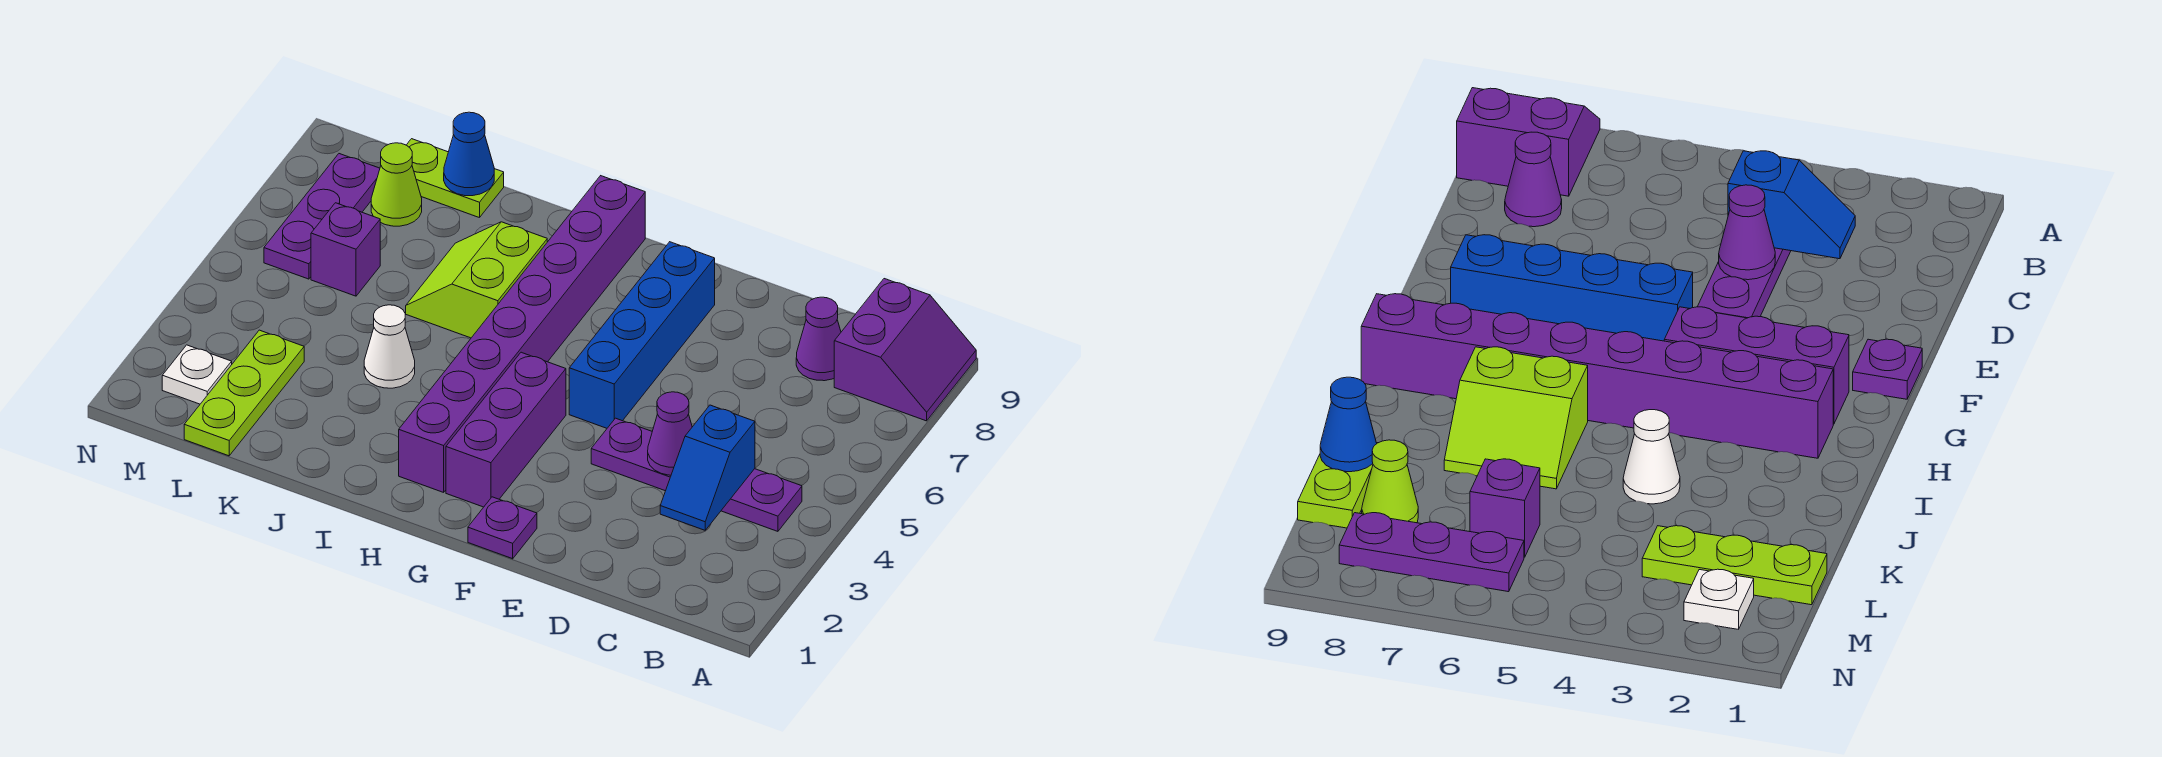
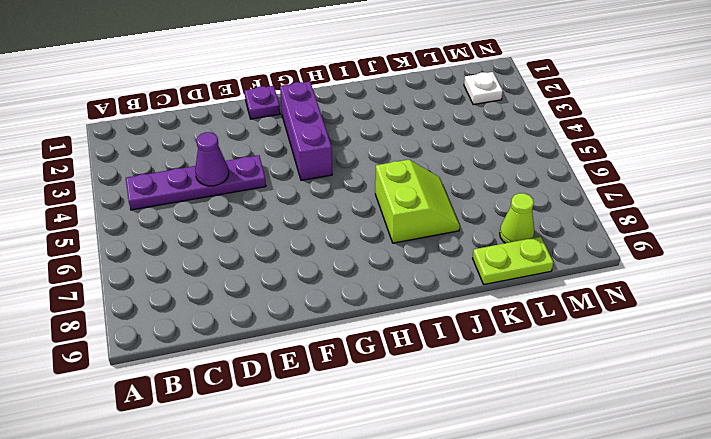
none -> purple slope A8:B9 level 1 top B
none -> purple cone C8 level 1
none -> blue brick F5:F8 level 1

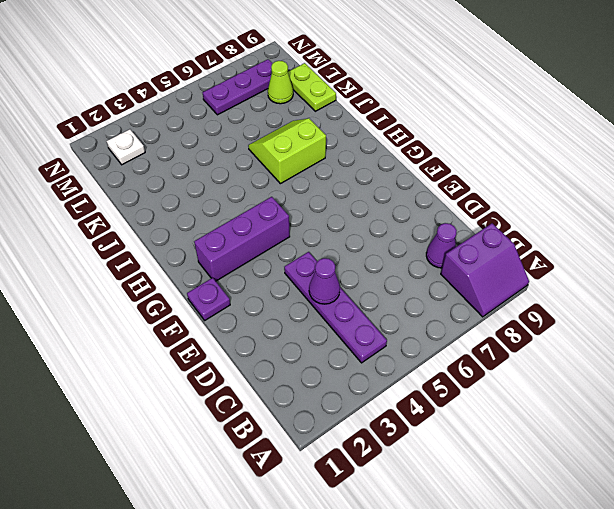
none -> blue brick F5:F8 level 1
none -> purple brick H2:H9 level 1
none -> white cone J4 level 1

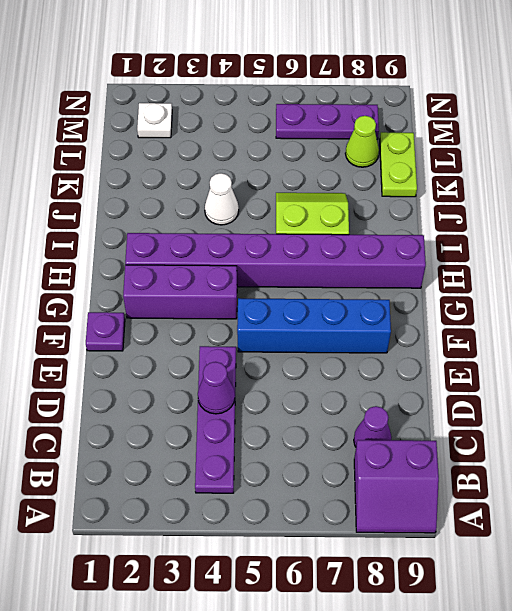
none -> lime plate L1:L3 level 1
none -> purple brick L6 level 1
none -> blue slope C3:C4 level 2 top 4

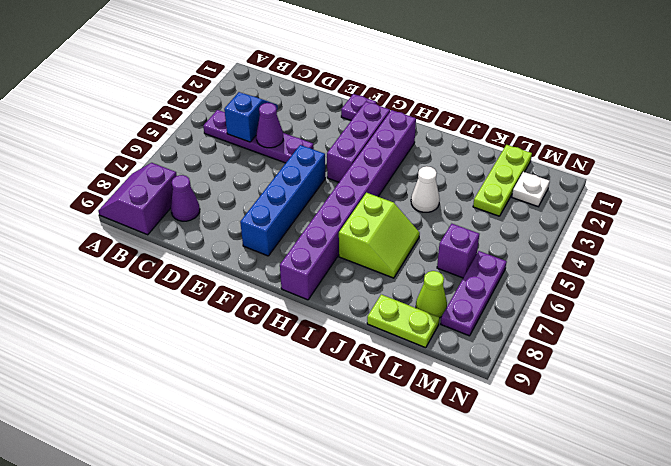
none -> blue cone K9 level 2

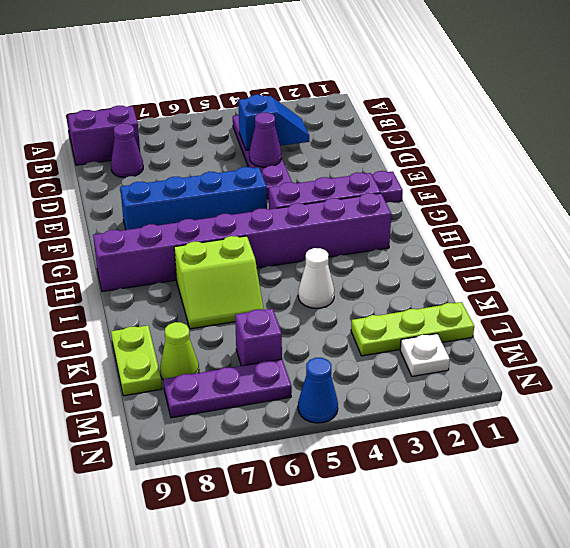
blue cone N5 level 1 -> blue cone K9 level 2

